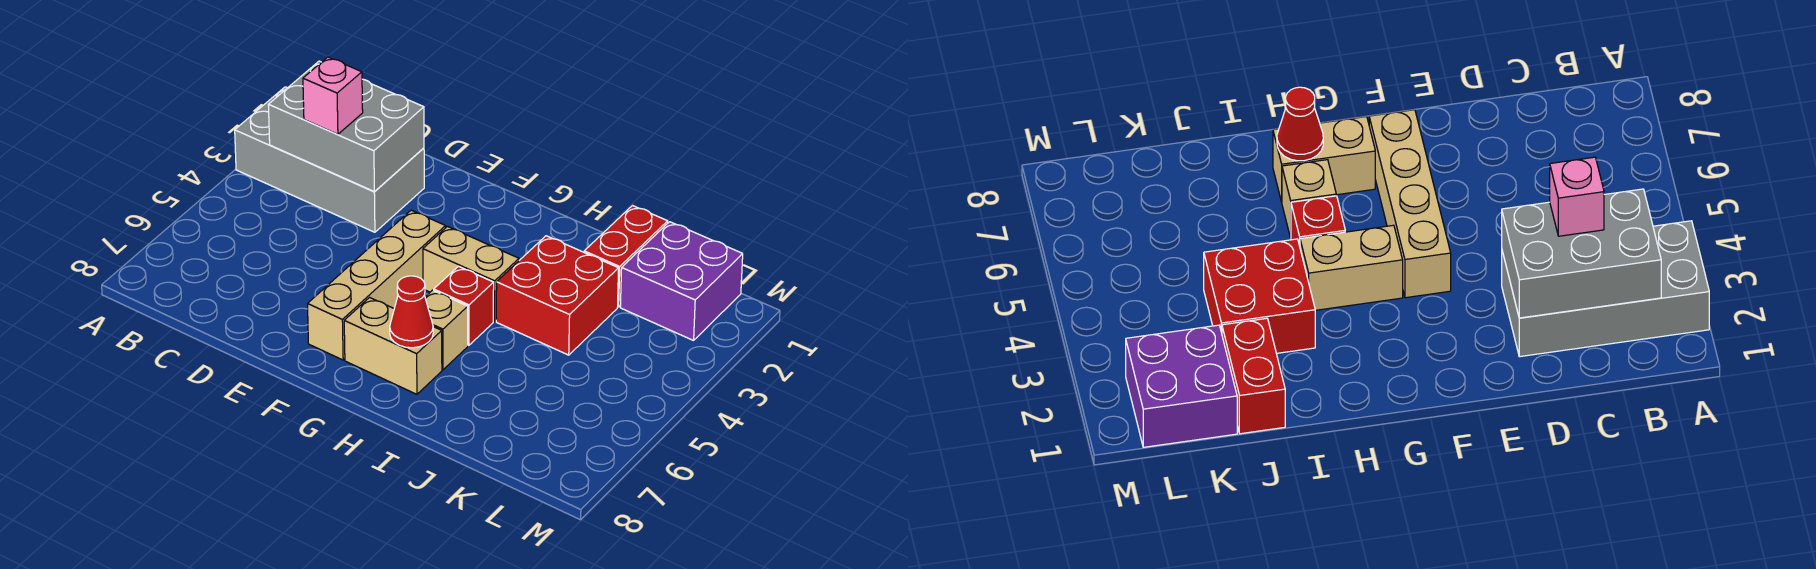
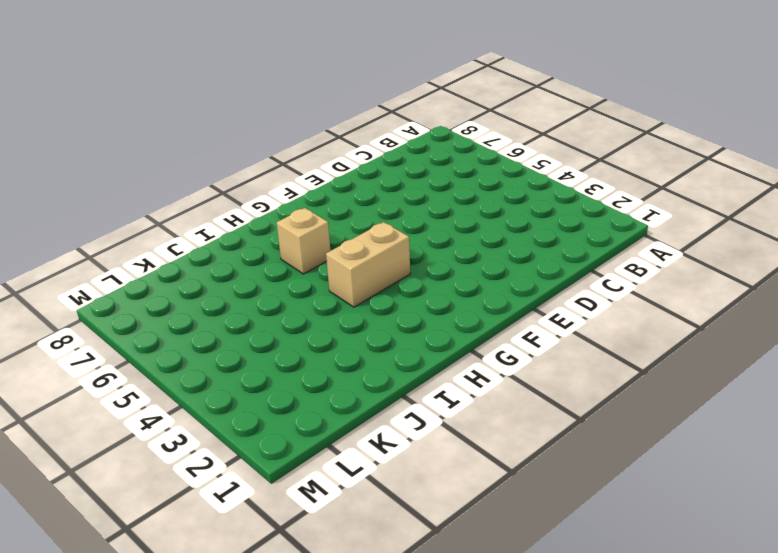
none -> grey brick A2:D3 level 1
none -> tan brick F4:F7 level 1
none -> tan brick G7:H7 level 1

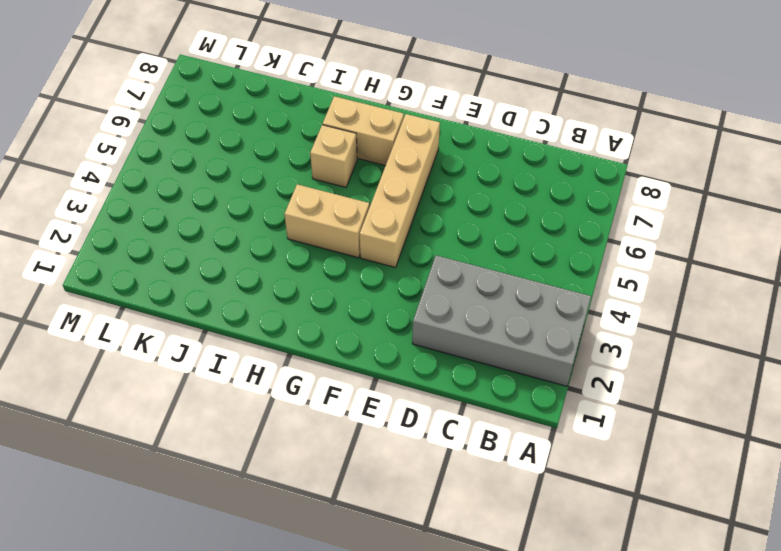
none -> red brick H5 level 1
none -> red brick I3:J4 level 1
none -> red brick J1:J2 level 1

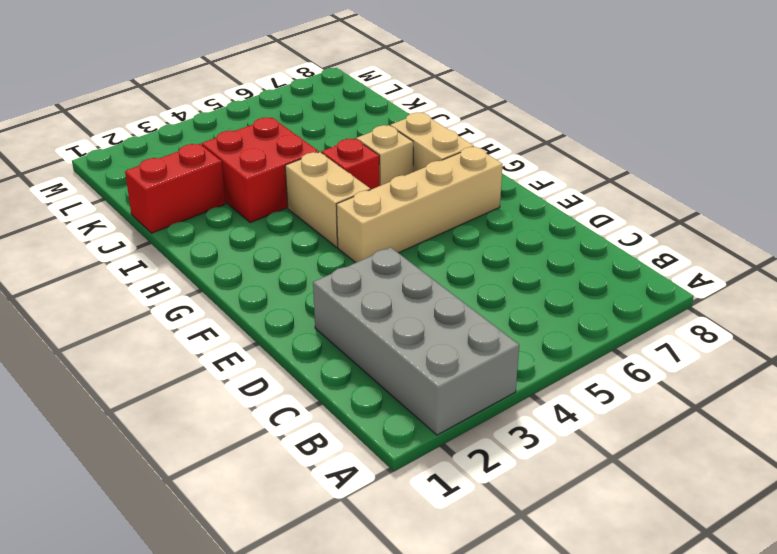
none -> purple brick K1:L2 level 1
none -> grey brick B2:D3 level 2
none -> red cone H7 level 2

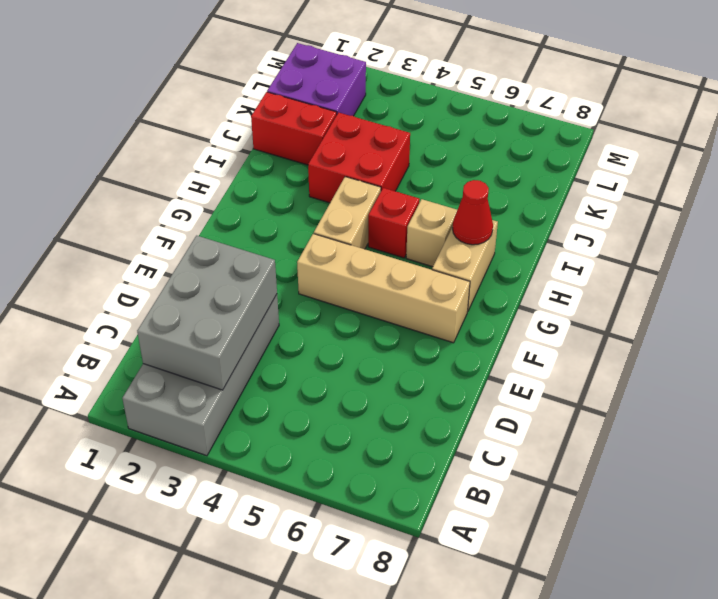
none -> pink brick C3 level 3

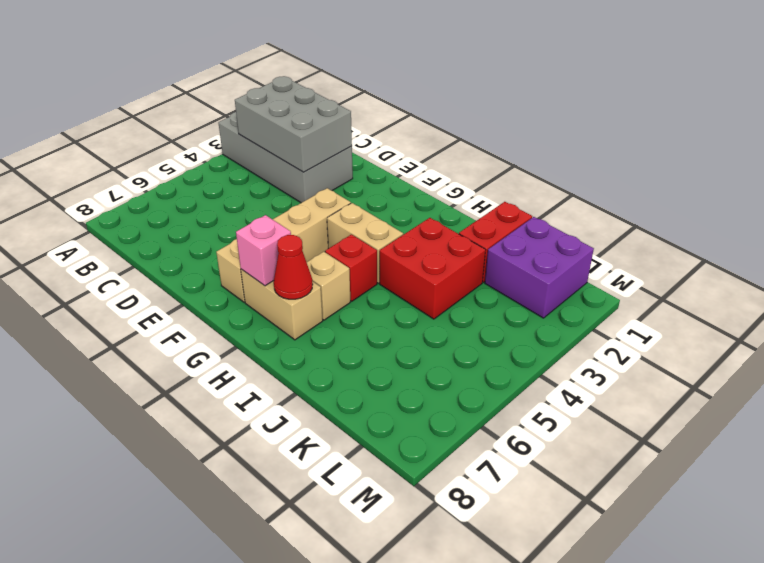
pink brick G7 level 2 -> pink brick C3 level 3

